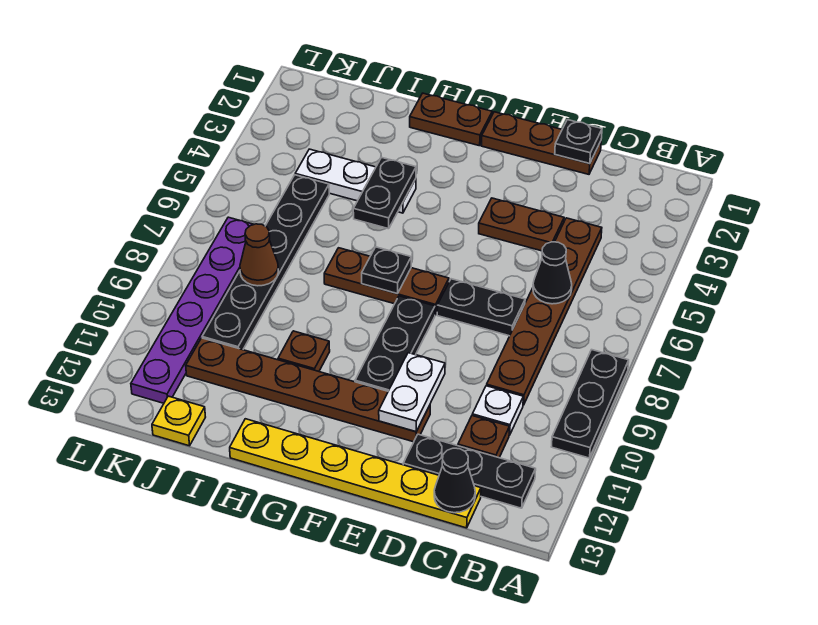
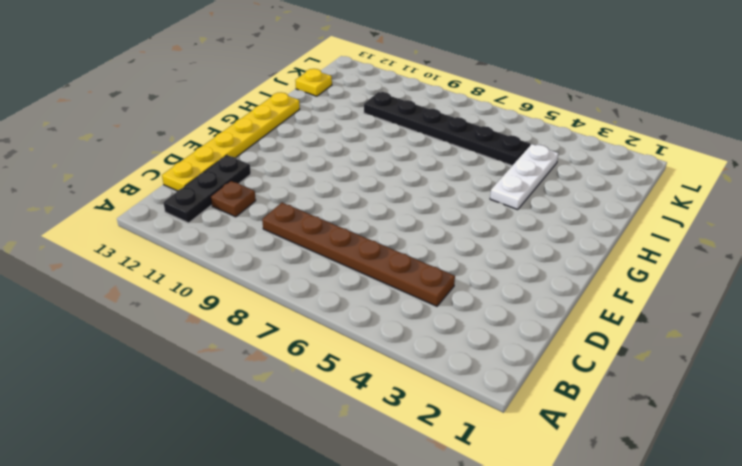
none -> black plate A8:A10 level 1
none -> white plate C10 level 1
none -> brown plate D1:F1 level 1

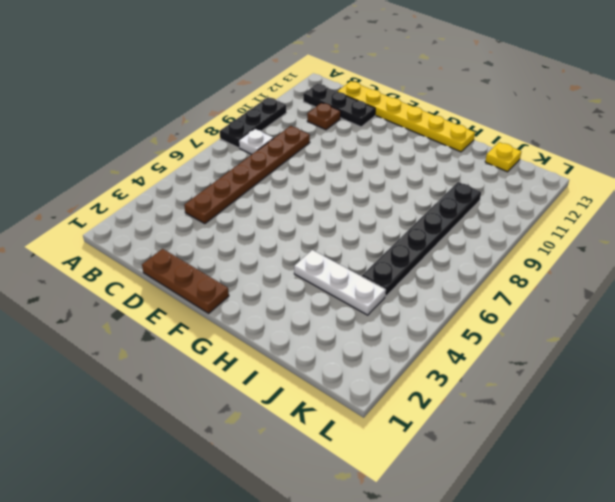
white plate B8 level 1 -> white plate C10 level 1
none -> brown plate D4:E4 level 1
none -> black plate D7:E7 level 1
none -> brown plate E11:J11 level 1

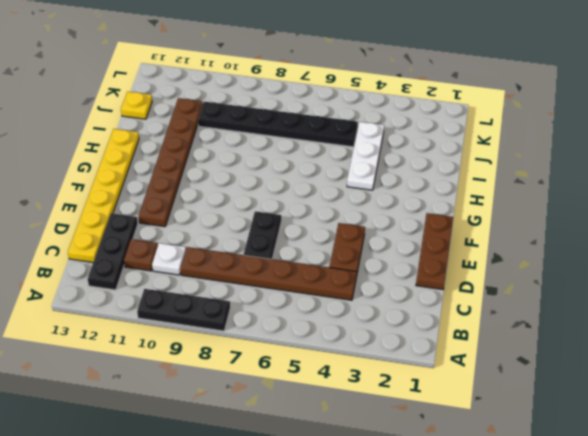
none -> brown plate F7:H7 level 1
none -> black plate F8:F10 level 1
none -> brown plate G1:H1 level 1

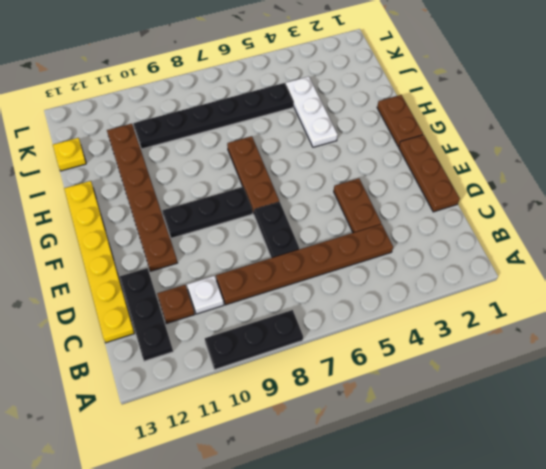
none -> brown plate H10 level 1
none -> purple plate K7:K12 level 1
none -> black cone C6 level 2

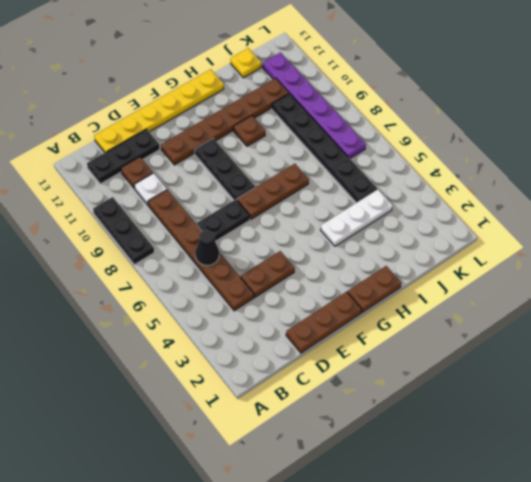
none -> black cone C13 level 2
none -> black plate D1 level 2
none -> white plate E10:E11 level 2

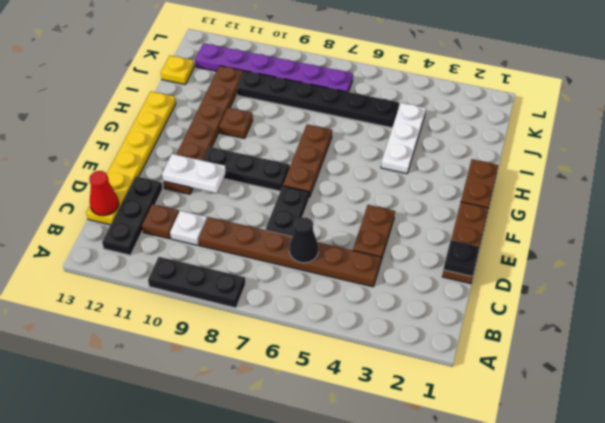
red cone C13 level 2 -> black cone C13 level 2
none -> black plate G7 level 2
none -> black plate H4:H5 level 2
none -> brown cone J8 level 2

